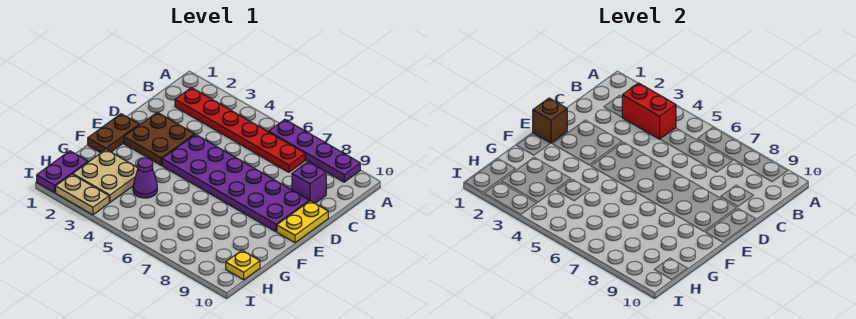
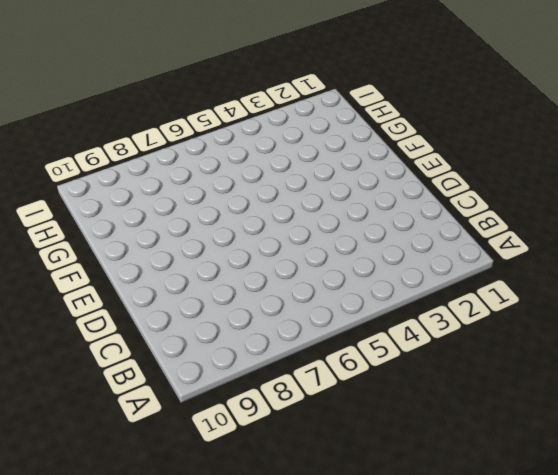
none -> purple plate A6:A9 level 1
none -> red plate B2:B7 level 1
none -> purple brick C9 level 1

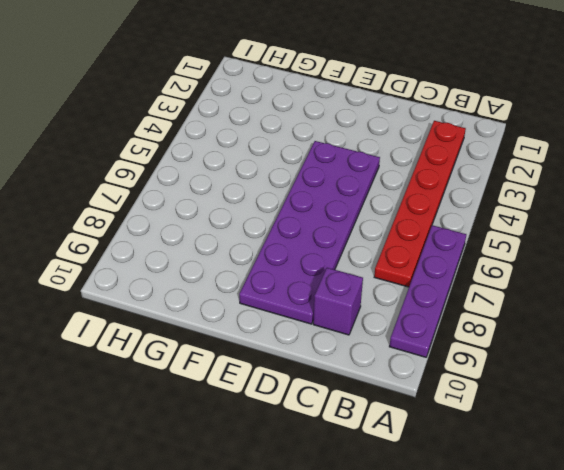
none -> brown plate D2:E3 level 1
none -> yellow plate D10:E10 level 1
none -> brown plate E1:F1 level 1

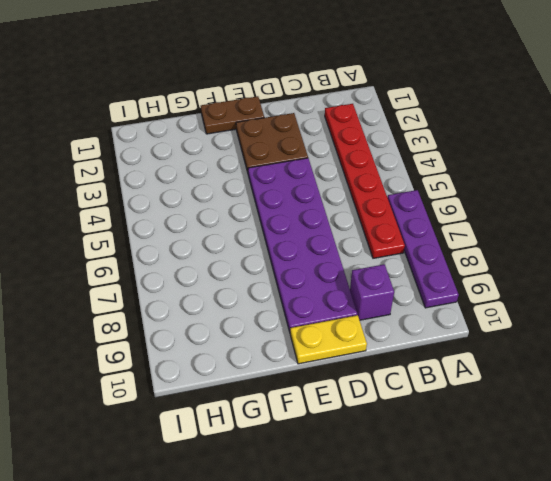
none -> tan plate G2:H3 level 1
none -> purple cone G4 level 1
none -> purple plate H1:I1 level 1

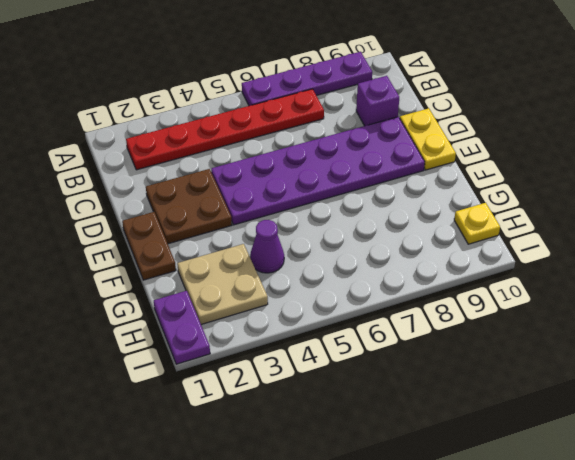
none -> tan plate I2:I3 level 1
none -> red brick B3:B4 level 2
none -> brown brick E1 level 2

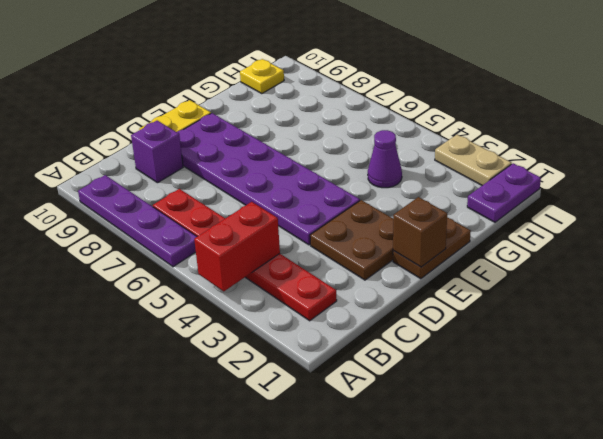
red brick A4:B4 level 2 -> red brick B3:B4 level 2
none -> tan plate G2:H3 level 1

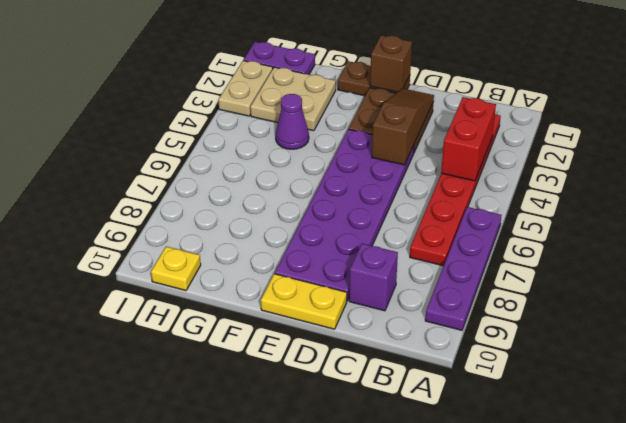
brown slope D2:D4 level 2 top 4 -> none

